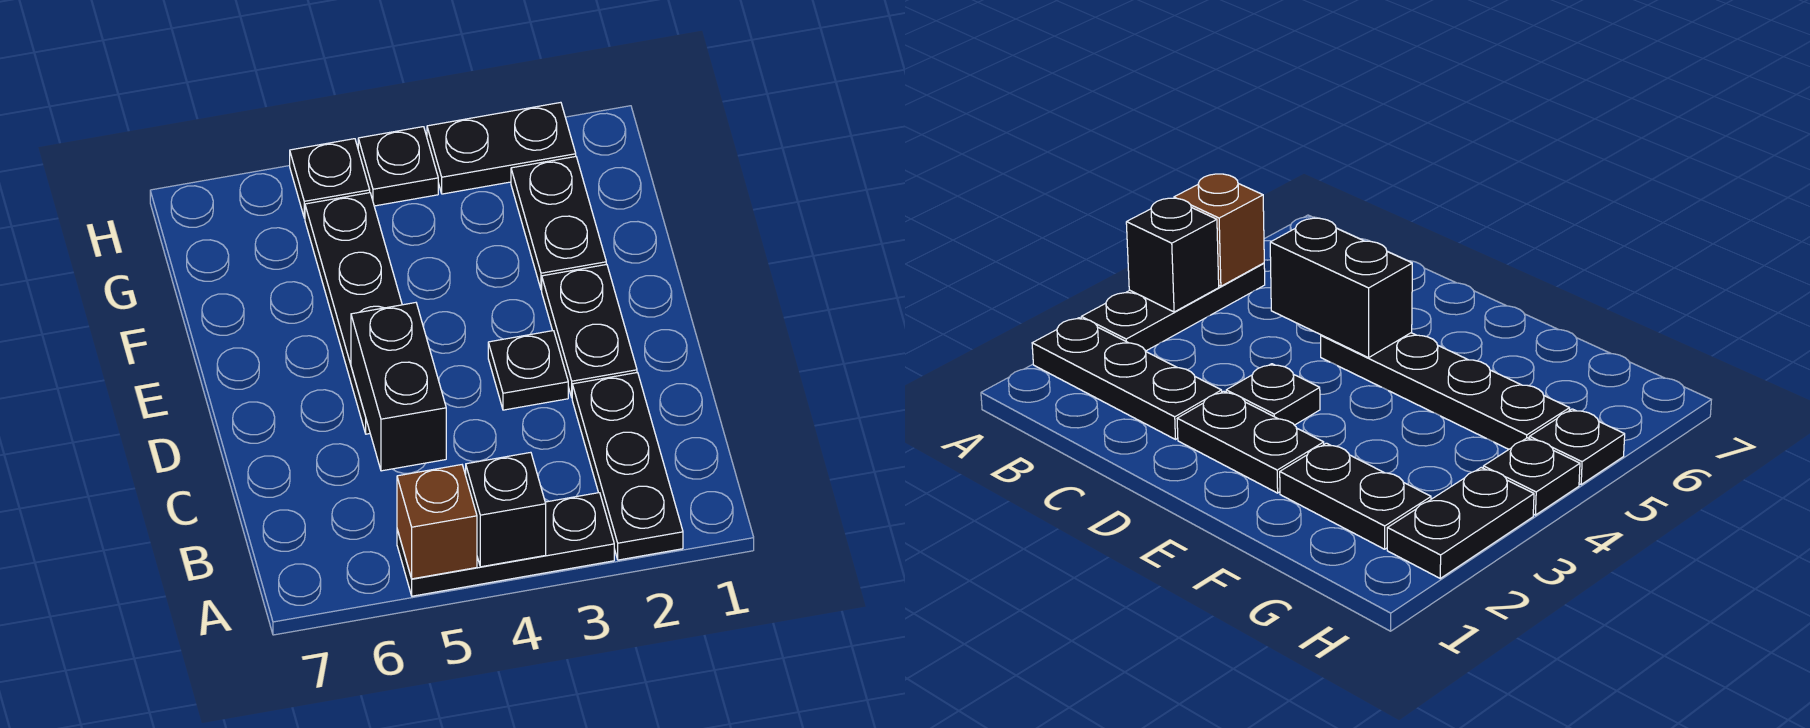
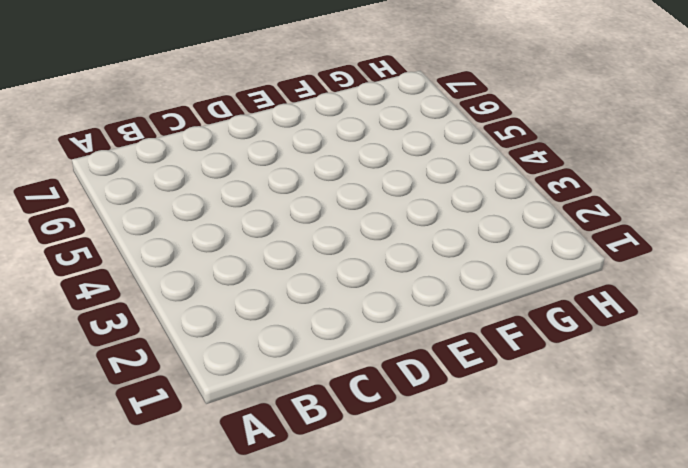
none -> black plate A2:C2 level 1
none -> black plate A3:A5 level 1
none -> black plate D2:E2 level 1

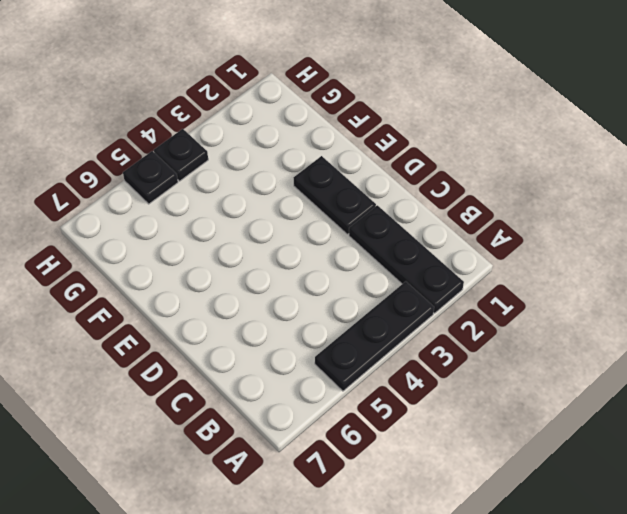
none -> black plate D3 level 1
none -> black plate D5:G5 level 1
none -> black plate F2:G2 level 1

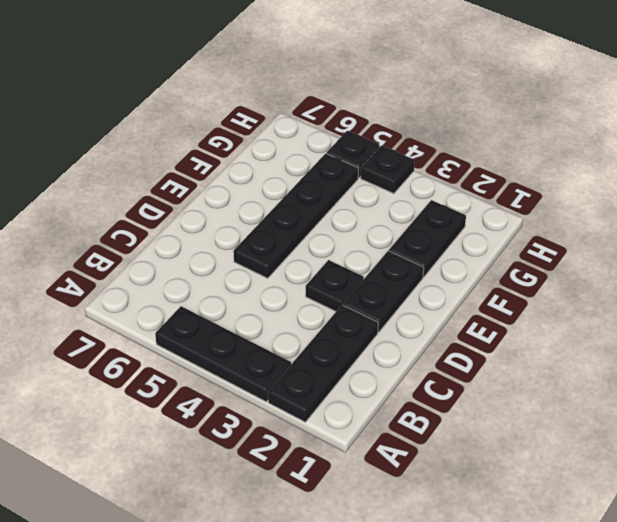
none -> black plate H2:H3 level 1
none -> black brick A4 level 2
none -> brown brick A5 level 2

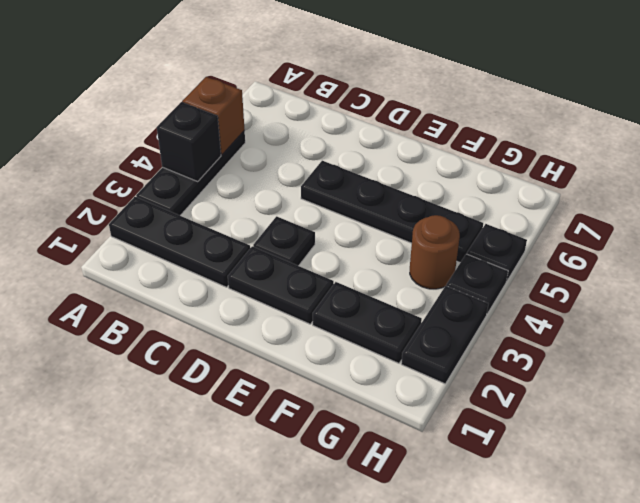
brown round brick G4 level 1 -> none
none -> black brick C5:D5 level 2

